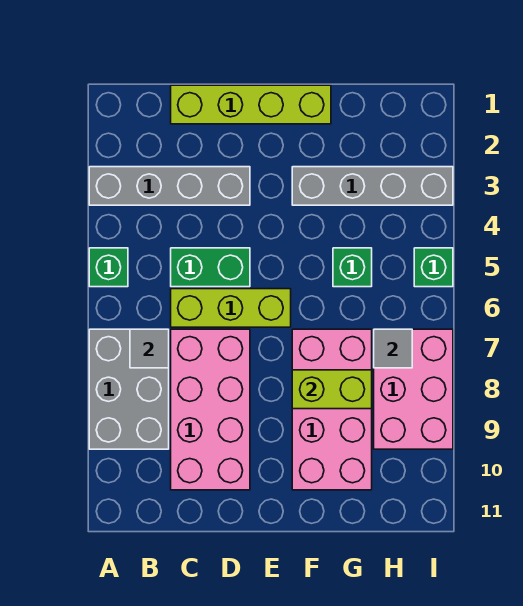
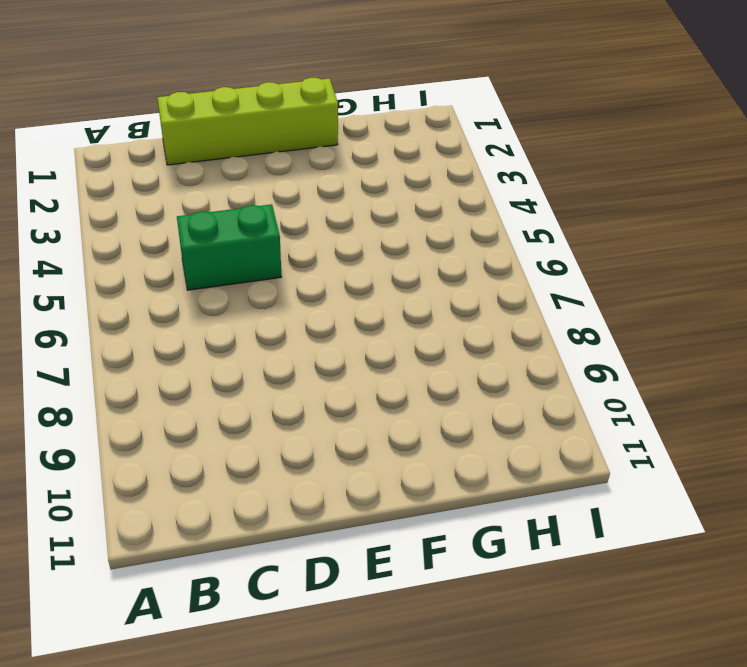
none -> grey brick A3:D3 level 1
none -> green brick A5 level 1
none -> grey brick A7:B9 level 1

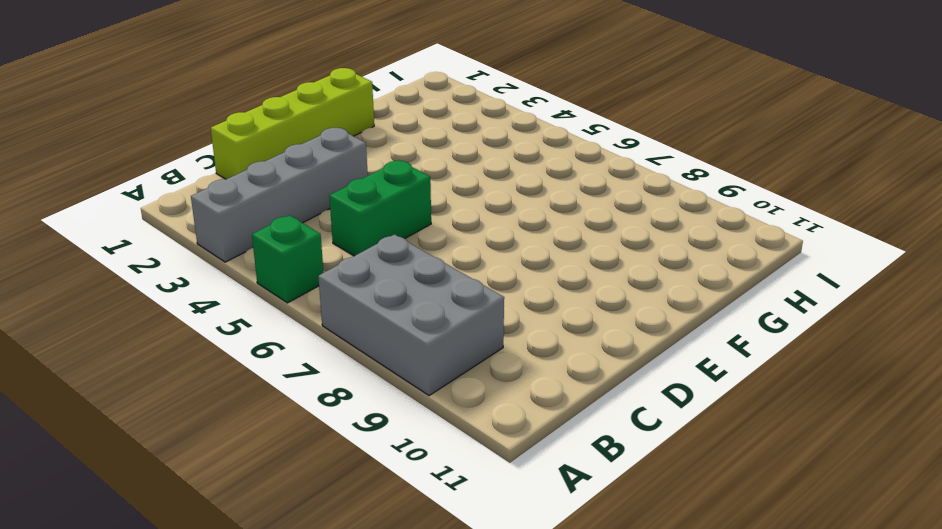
none -> lime brick C6:E6 level 1
none -> pink brick C7:D10 level 1
none -> grey brick F3:I3 level 1

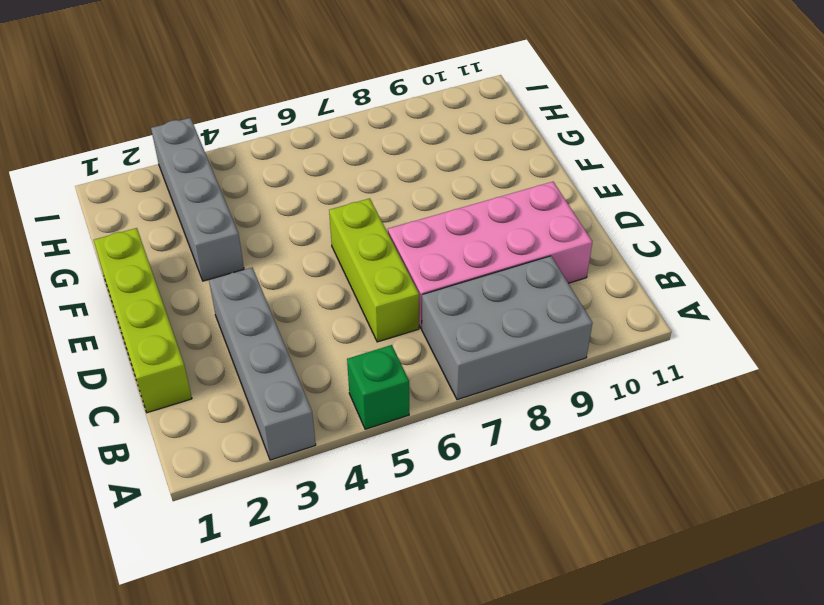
none -> green brick C5:D5 level 1
none -> pink brick F7:G10 level 1
none -> green brick G5 level 1

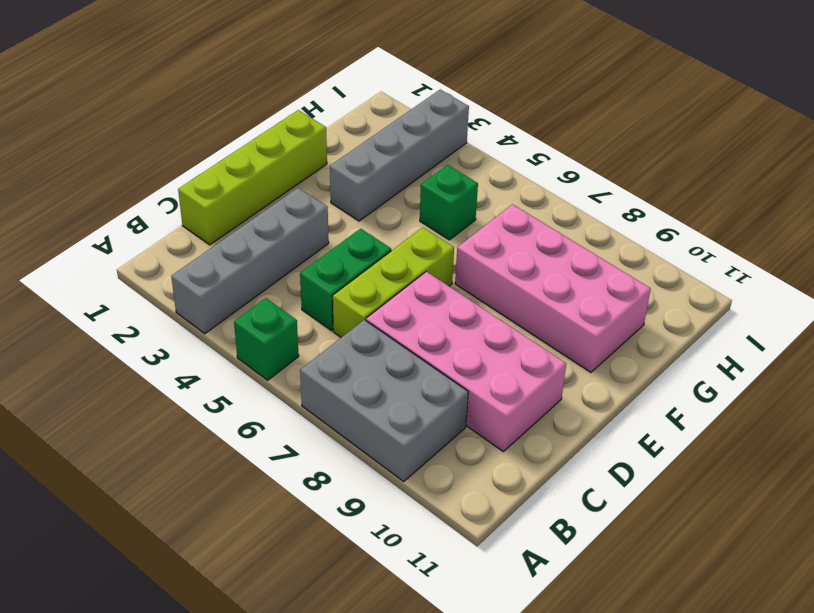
none -> pink brick H7:I9 level 1
none -> green brick I5 level 1
none -> grey tile B7 level 2

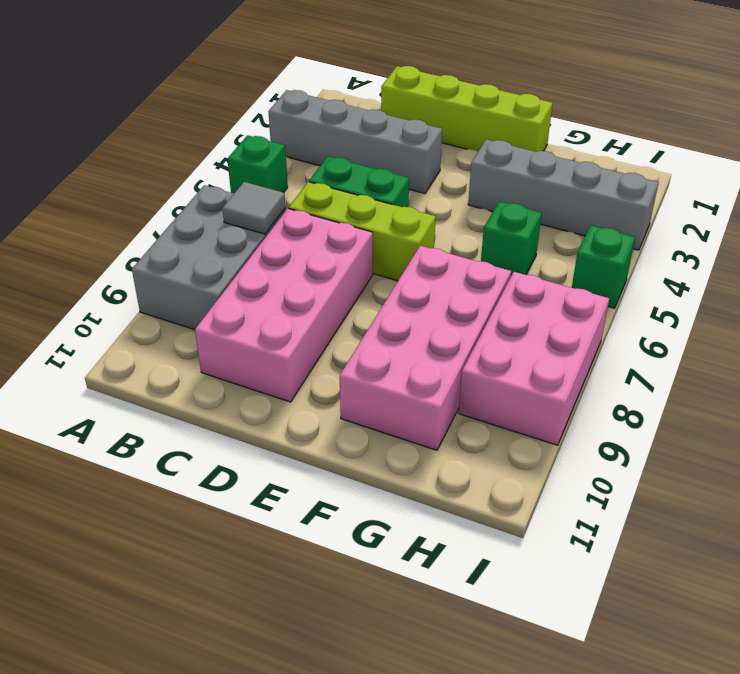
none -> lime brick F8:G8 level 2
none -> grey tile H7 level 2

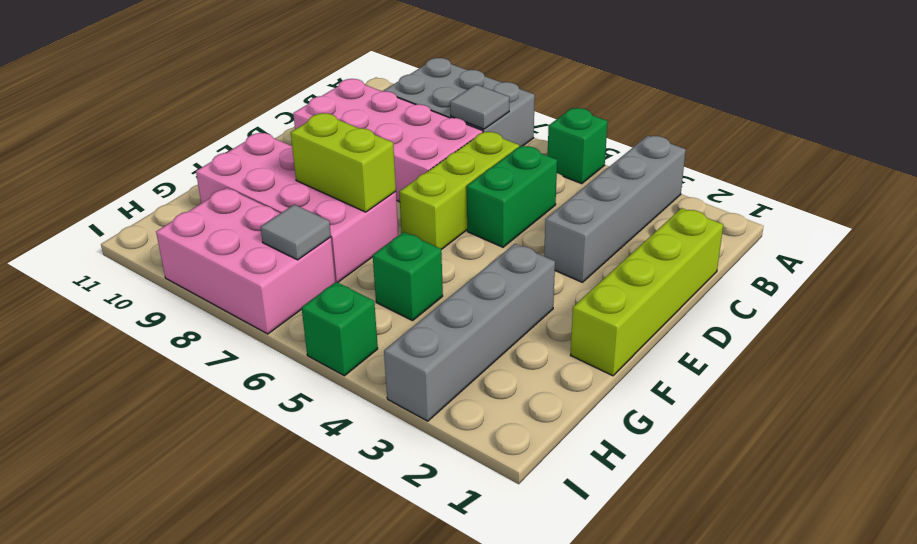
lime brick F7:F8 level 2 -> lime brick F8:G8 level 2

